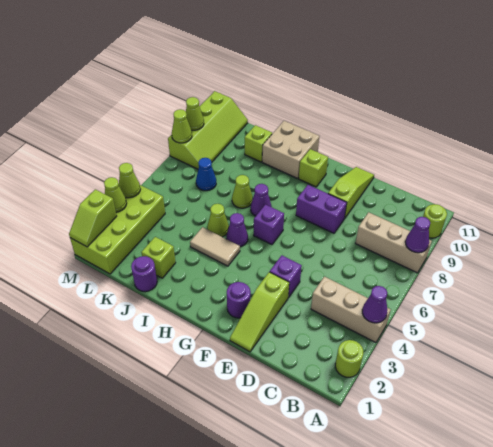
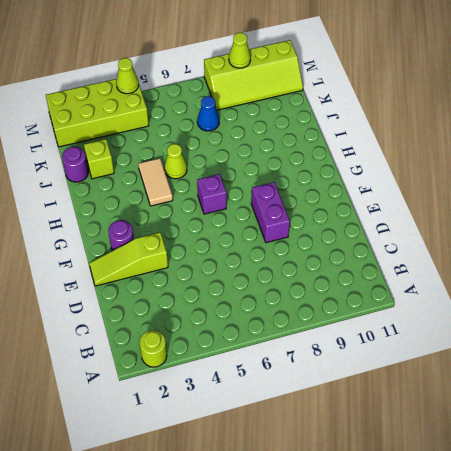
none -> tan brick A4:C4 level 1
none -> tan brick A8:C8 level 1
none -> lime round brick A10 level 1
none -> purple brick E4 level 1

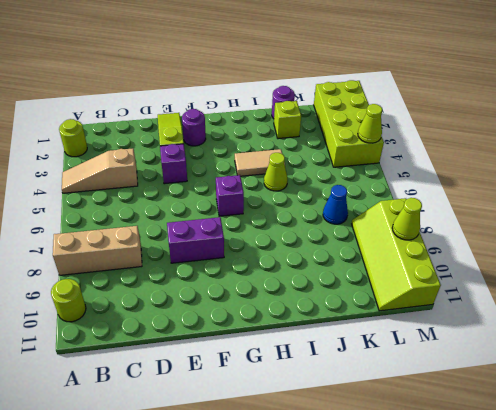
tan slope A4:C4 level 1 top C -> tan brick A4:C4 level 1
none -> lime slope E9:E11 level 1 top 9
none -> lime brick G10 level 1
none -> purple cone H5 level 1
none -> purple cone H7 level 1

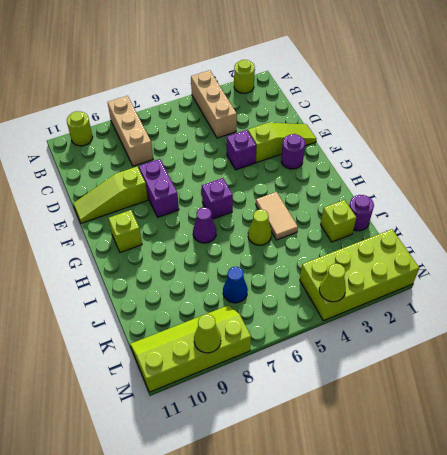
none -> purple cone H5 level 1
none -> tan brick H10:I11 level 1
none -> lime cone I7 level 1
none -> lime brick J10 level 1

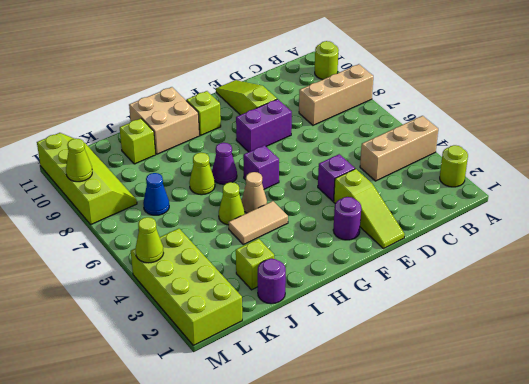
tan cone H5 level 1 -> purple cone H5 level 1
none -> purple cone A4 level 2
none -> purple cone A8 level 2
none -> lime slope M1:M2 level 2 top 2
none -> lime cone M3 level 2

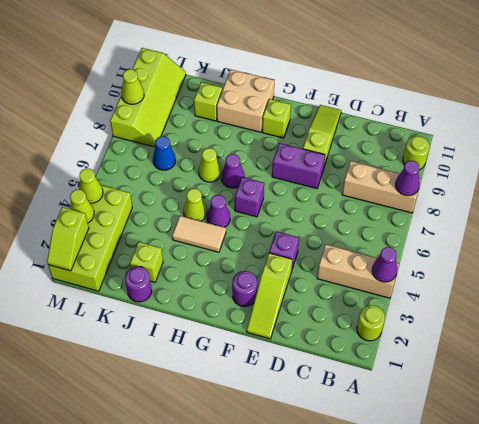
none -> lime cone M8 level 2

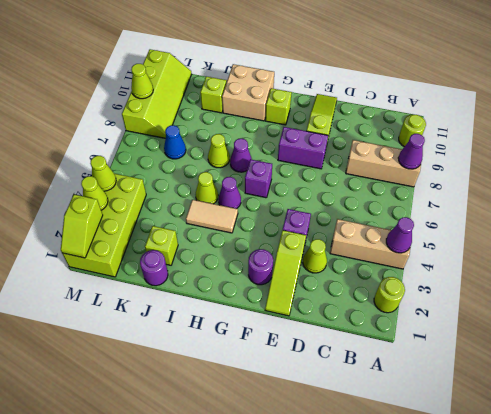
lime cone D3 level 1 -> lime cone M8 level 2

